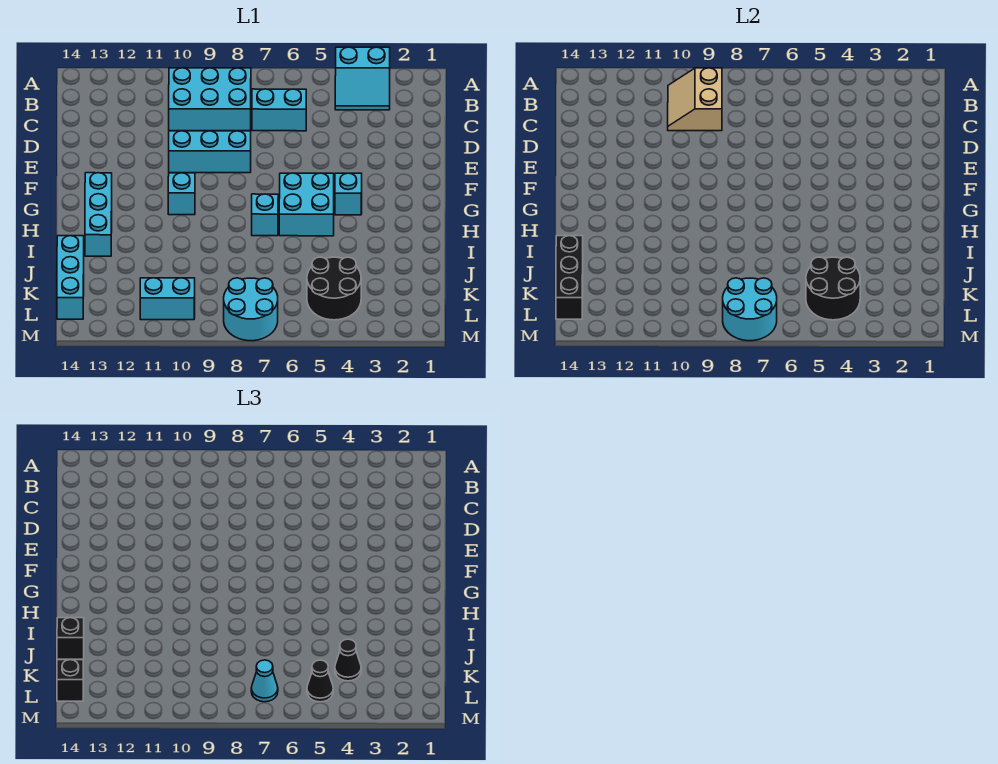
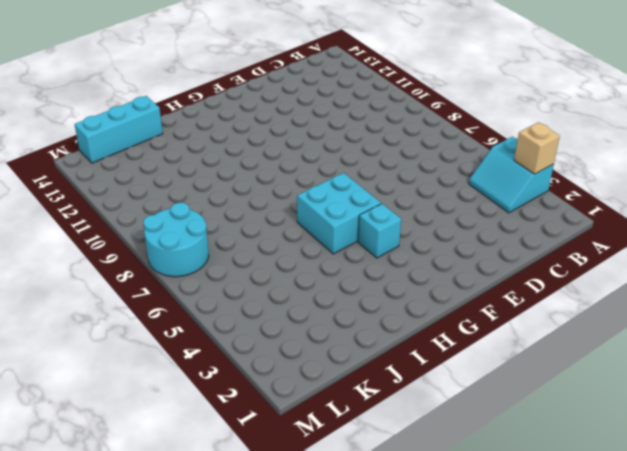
tan brick A3 level 2 -> none
none -> cyan brick B8:C10 level 1
none -> cyan brick C6:C7 level 1
none -> cyan brick E8:E10 level 1

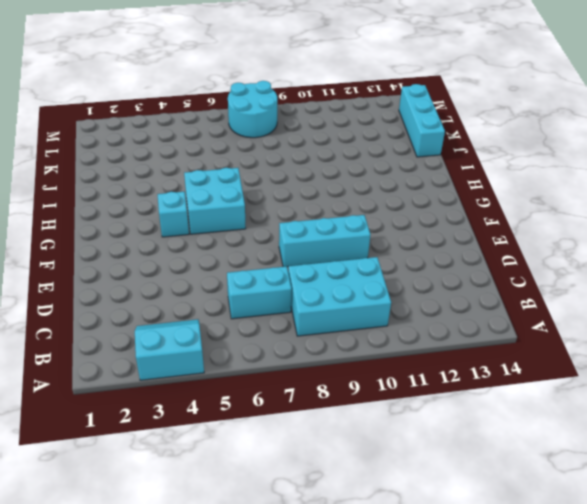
none -> cyan brick G10 level 1
none -> cyan brick G13:I13 level 1
none -> cyan brick H7 level 1

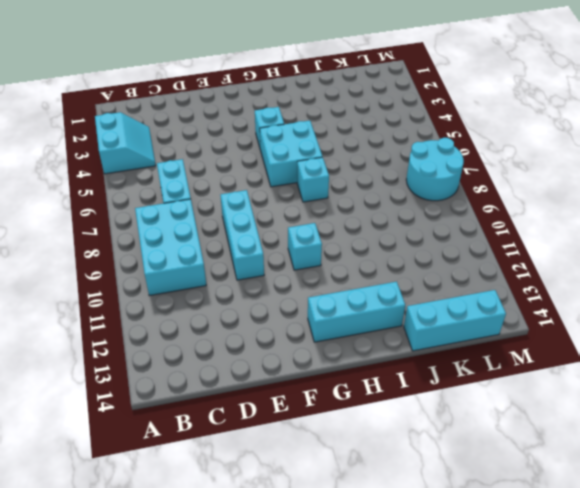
none -> black round brick K4:L5 level 1
none -> cyan brick L10:L11 level 1
none -> tan slope B9:C10 level 2 top 9

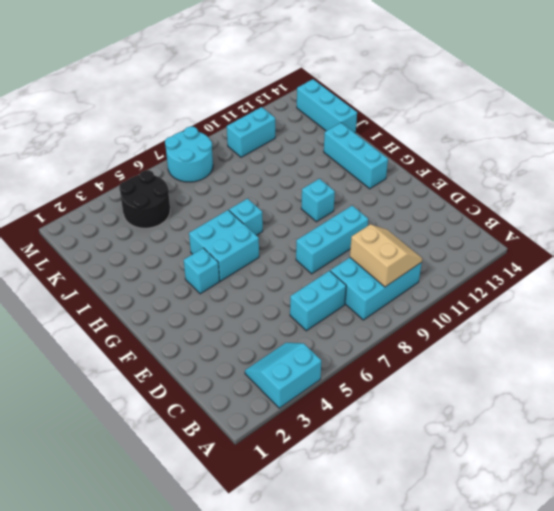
none -> black brick J14:L14 level 2
none -> black round brick K4:L5 level 2
none -> cyan round brick L7:M8 level 2

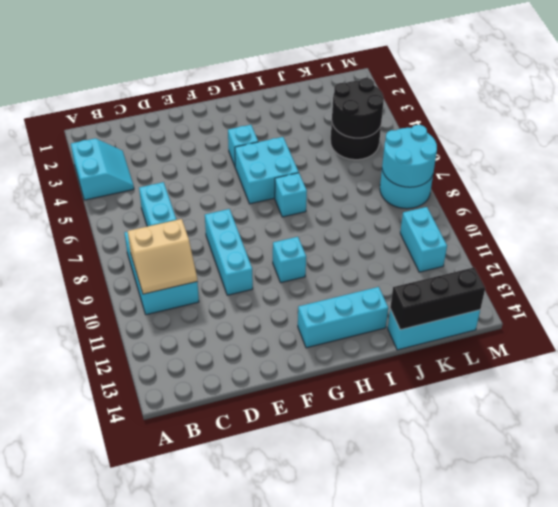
none -> black brick J14 level 3
none -> black cone K4 level 3
none -> black cone L5 level 3

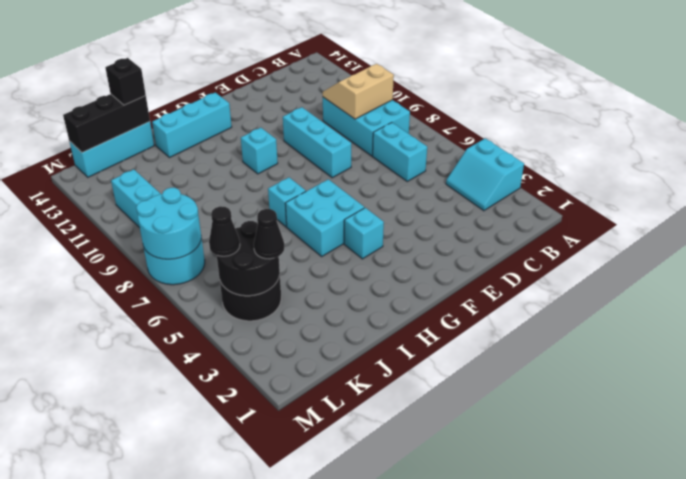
none -> cyan cone L7 level 3
none -> black brick L14 level 3

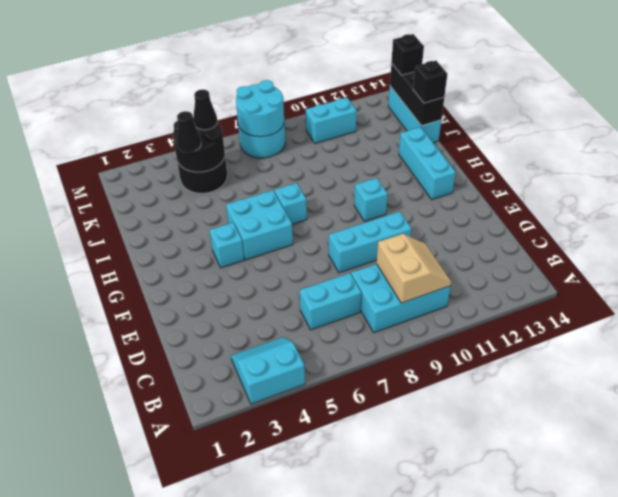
none -> cyan cone L7 level 3

